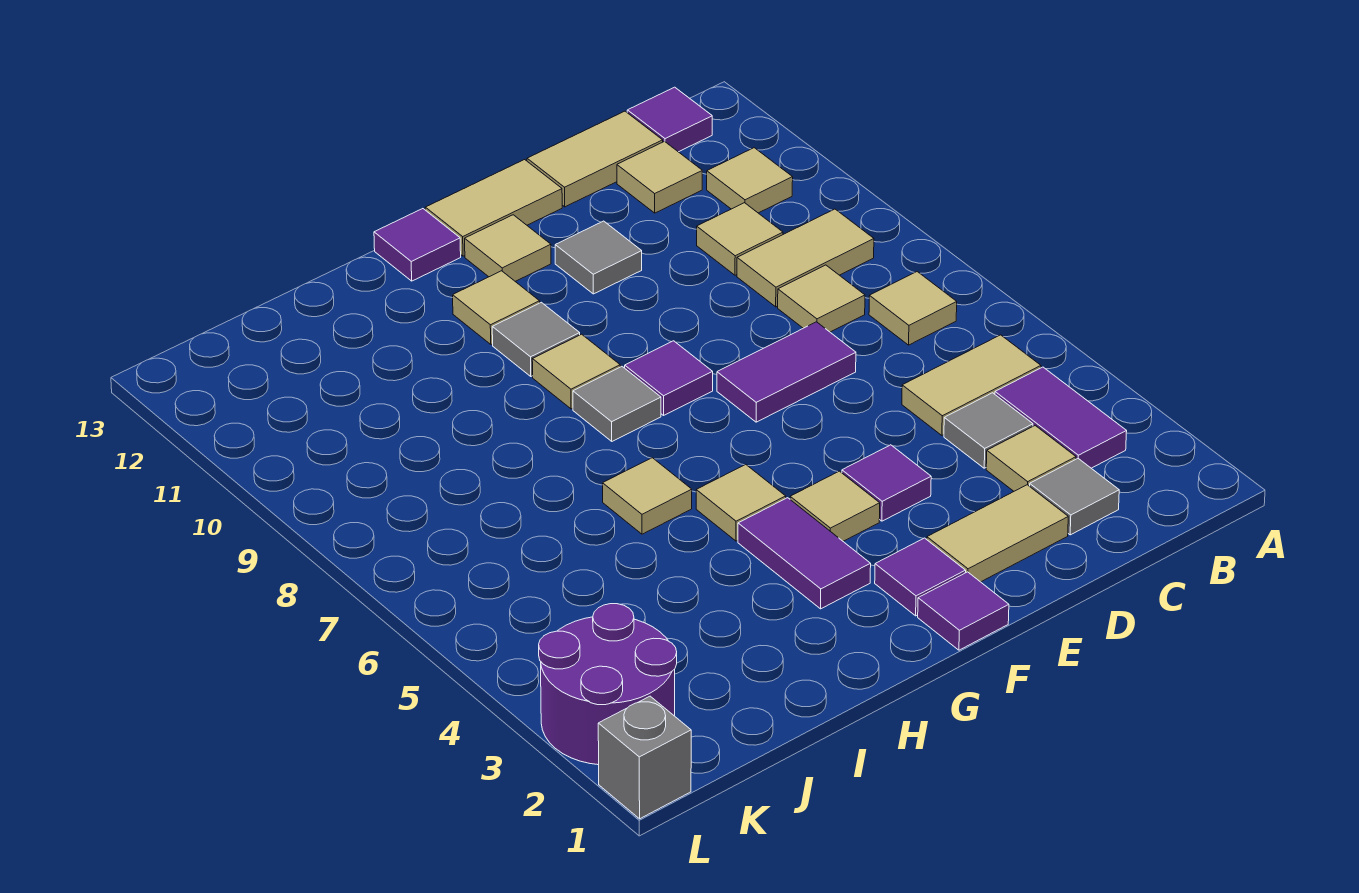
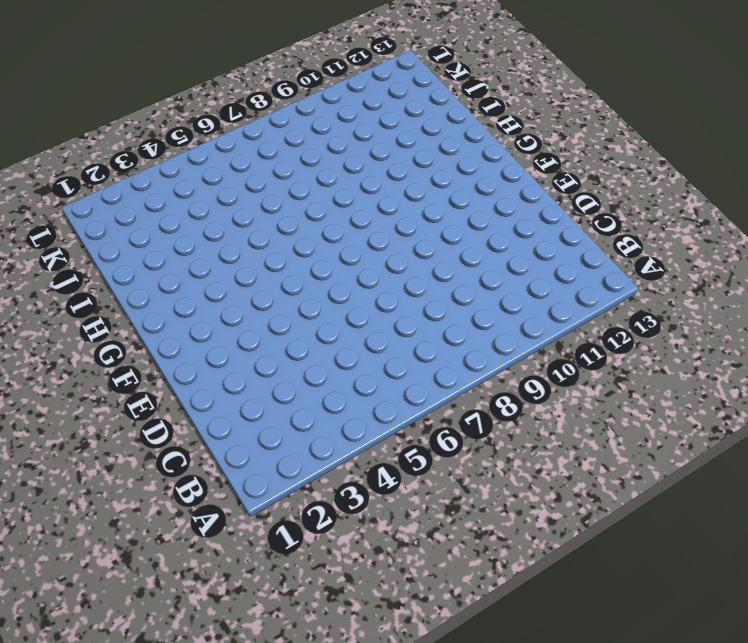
none -> purple tile B3:B4 level 1
none -> tan tile B5:C5 level 1
none -> tan tile B7 level 1
none -> tan tile B9:C9 level 1

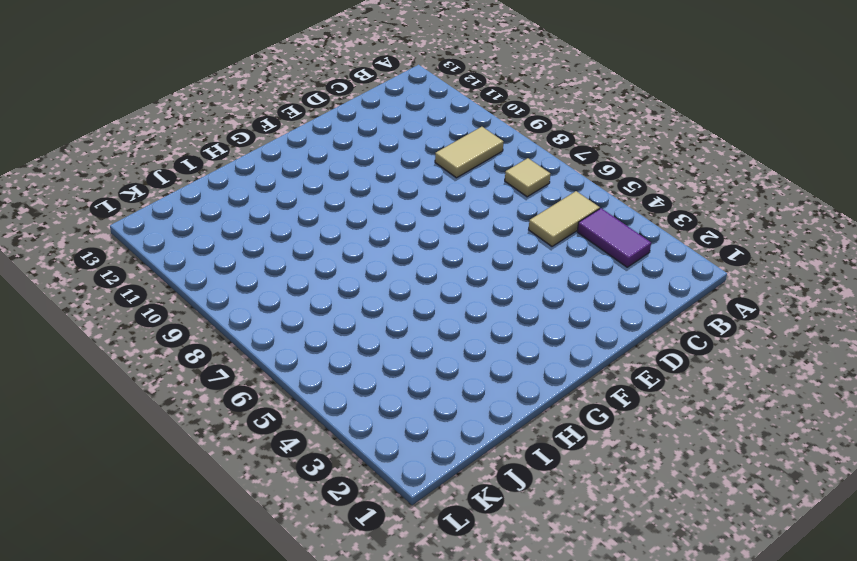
none -> tan tile B11 level 1
none -> purple tile B13 level 1
none -> grey tile C2 level 1
none -> tan tile C3 level 1

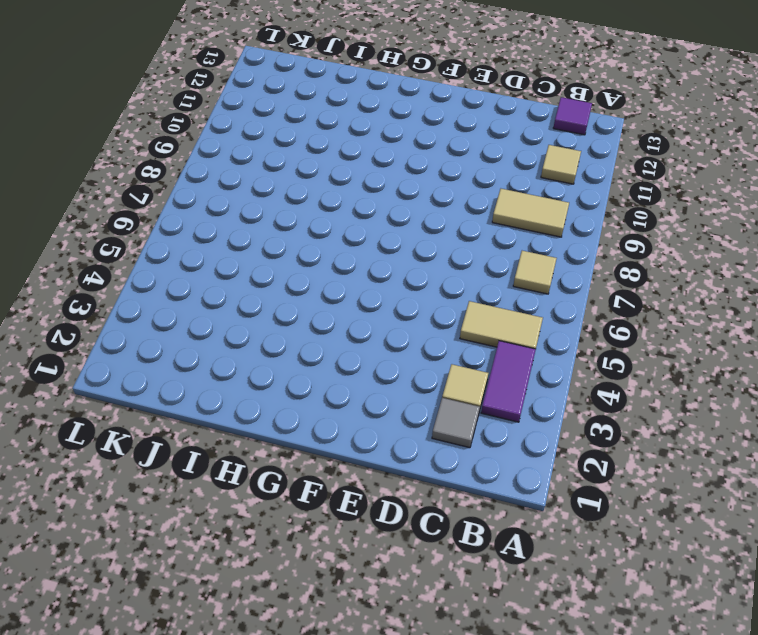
none -> grey tile C4 level 1
none -> tan tile C8 level 1
none -> tan tile C10 level 1
none -> tan tile C12 level 1

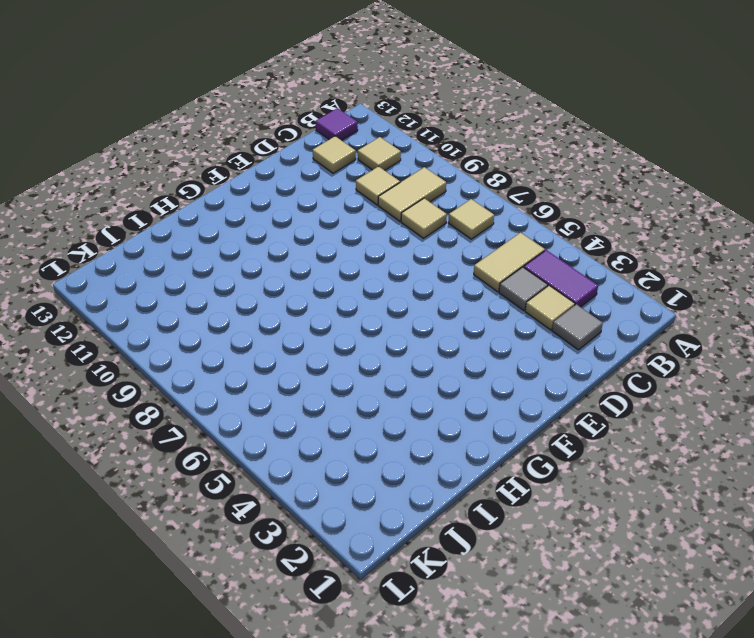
none -> tan tile C13:D13 level 1
none -> tan tile D2:E2 level 1
none -> purple tile D7:E7 level 1
none -> purple tile E4 level 1

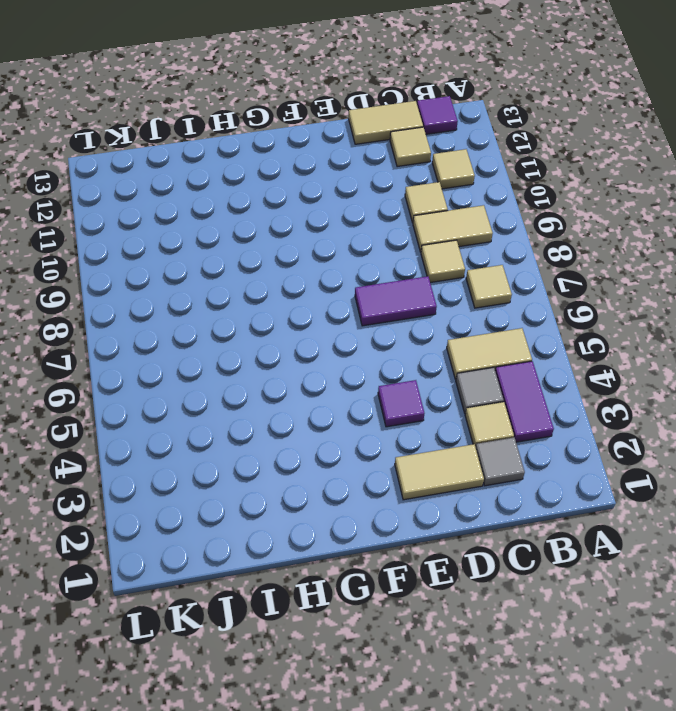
none -> grey tile E11 level 1
none -> tan tile E13:F13 level 1
none -> purple tile F1 level 1
none -> purple tile F2 level 1

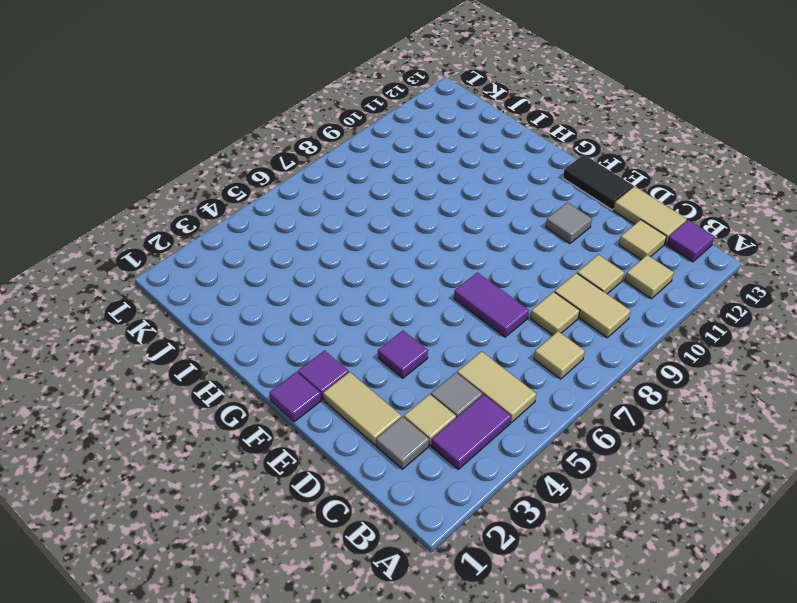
black tile E13:F13 level 1 -> tan tile E13:F13 level 1
none -> tan tile F4 level 1
none -> purple tile F8 level 1
none -> tan tile F12 level 1
none -> purple tile G3:G4 level 1

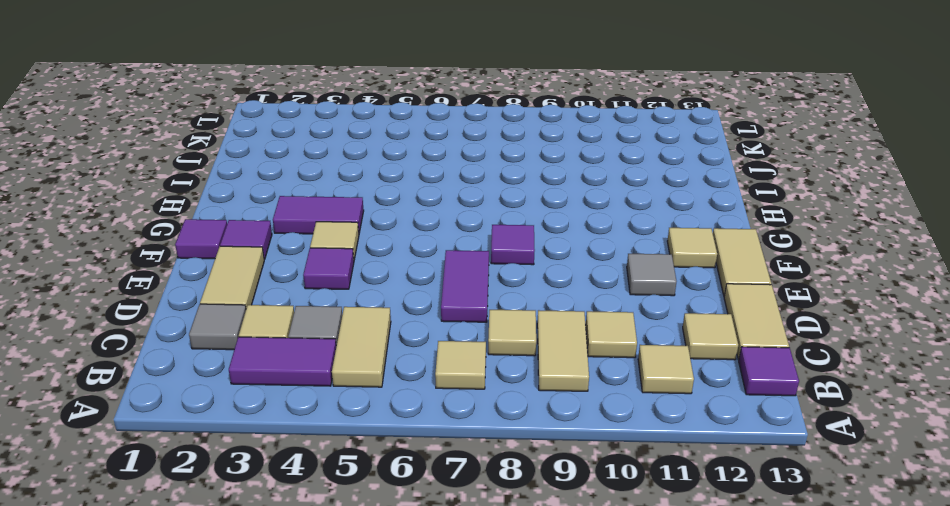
none -> tan tile G5 level 1
none -> grey tile G8 level 1
none -> tan tile G9 level 1
none -> grey tile G10 level 1

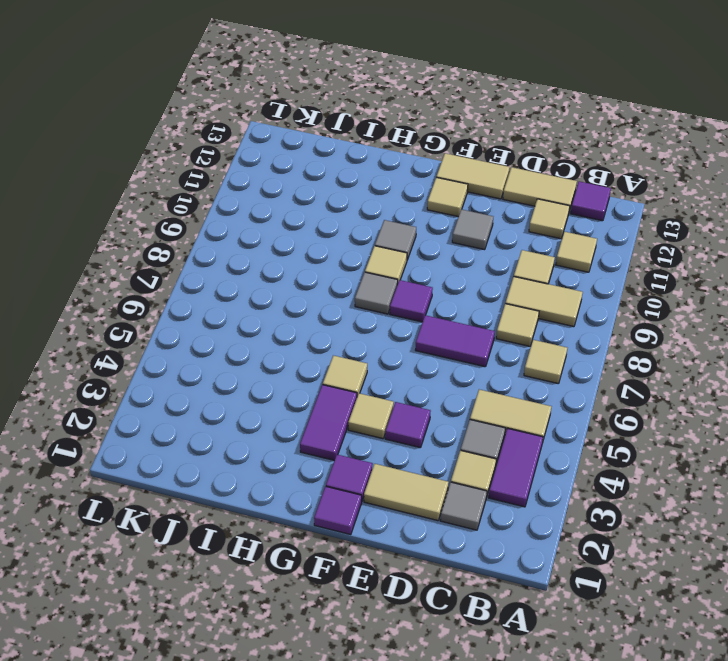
none -> tan tile G11 level 1
none -> purple tile G13 level 1
none -> tan tile H6 level 1
none -> purple round brick K2:L3 level 1

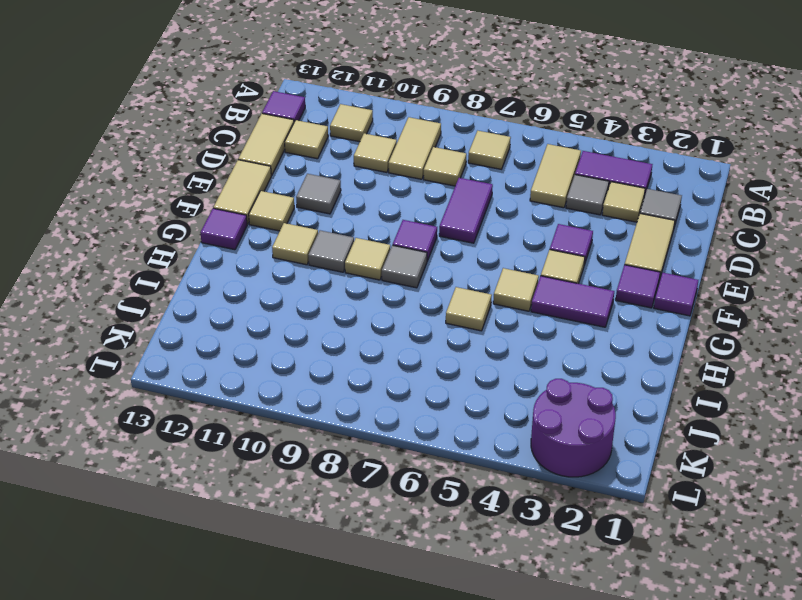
none -> grey brick L1 level 1

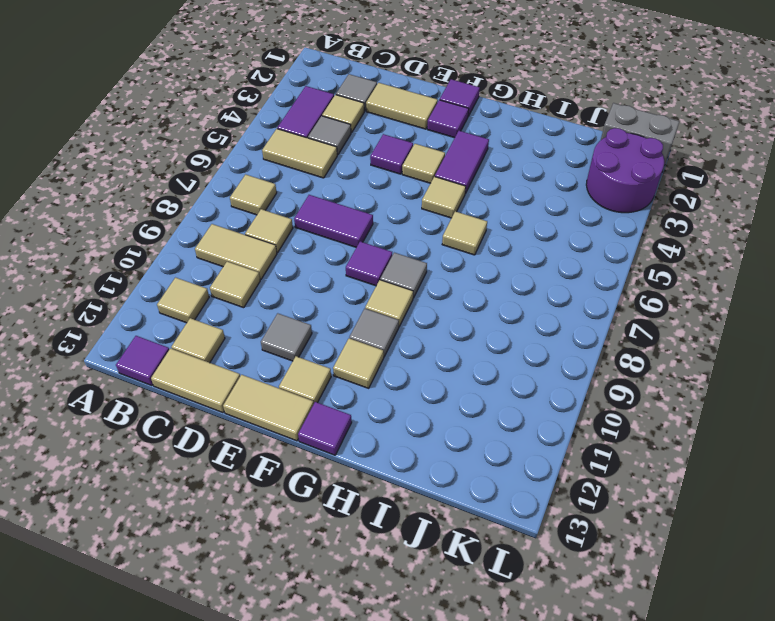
grey brick K1:L1 level 1 -> grey brick L1 level 1

